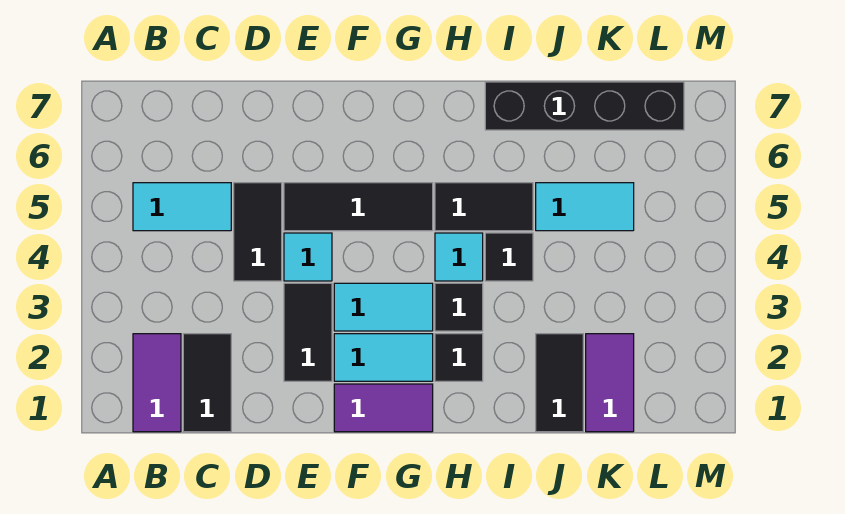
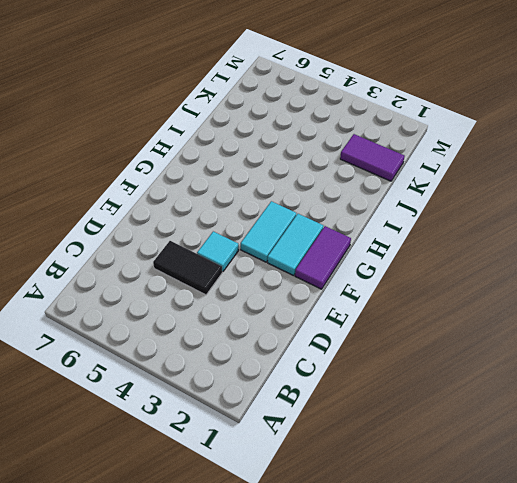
none -> purple tile B1:B2 level 1
none -> cyan tile B5:C5 level 1
none -> black tile C1:C2 level 1

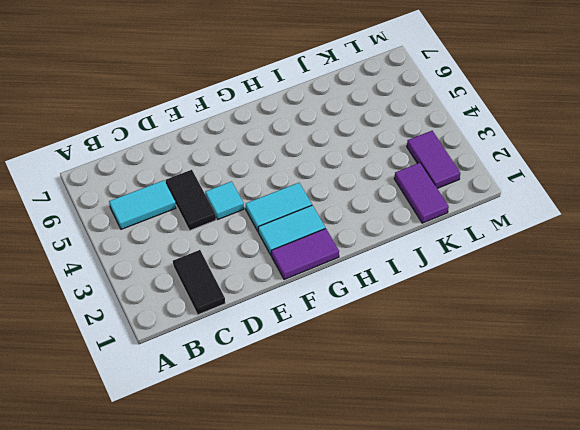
purple tile L2:L3 level 1 -> purple tile B1:B2 level 1
none -> black tile E2:E3 level 1
none -> black tile E5:G5 level 1
none -> black tile H2 level 1

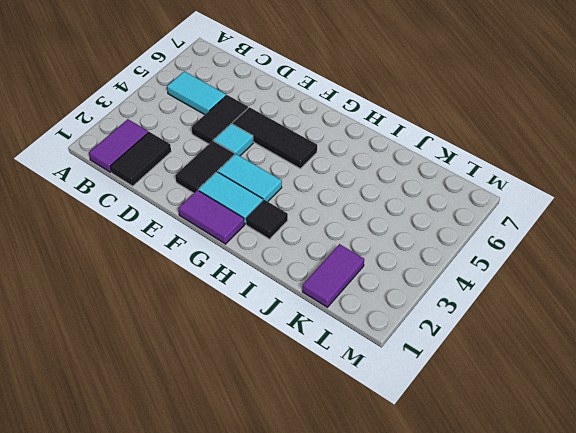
none -> black tile H3 level 1
none -> cyan tile H4 level 1
none -> black tile H5:I5 level 1

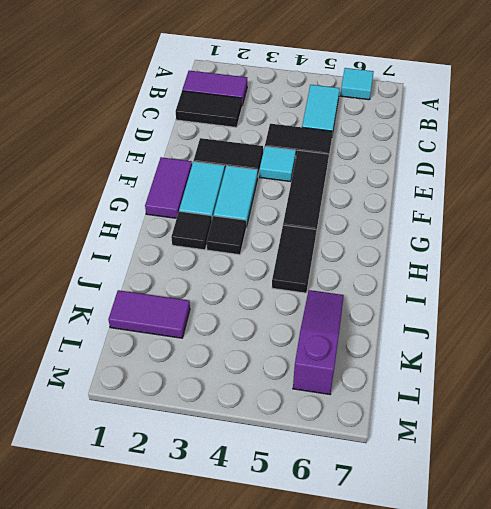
cyan tile A6 level 1 -> cyan tile H4 level 1
purple slope J6:L6 level 1 top L -> none
none -> black tile I4 level 1
none -> black brick I7:L7 level 1
none -> black tile J1:J2 level 1

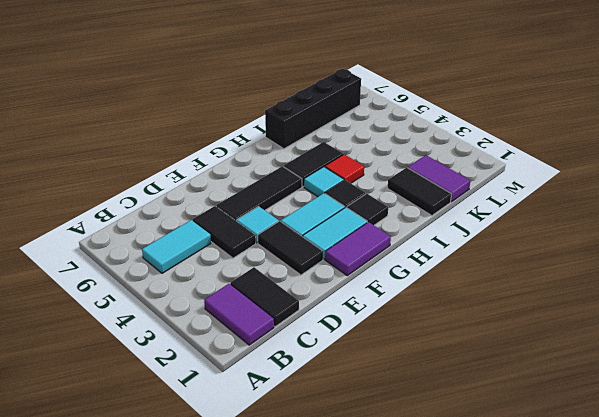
red tile I4 level 1 -> black tile I4 level 1
none -> cyan tile J5:K5 level 1

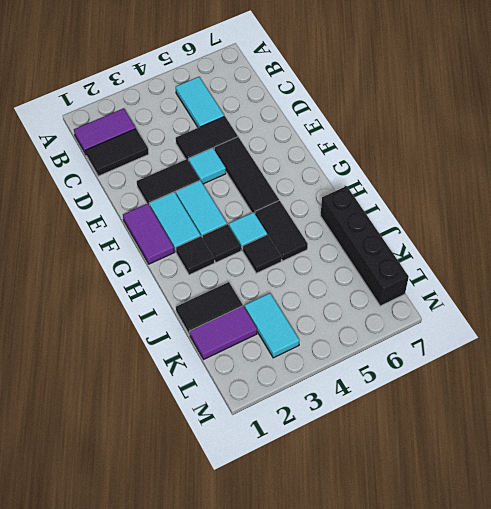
cyan tile K3:L3 level 1 -> cyan tile J5:K5 level 1

